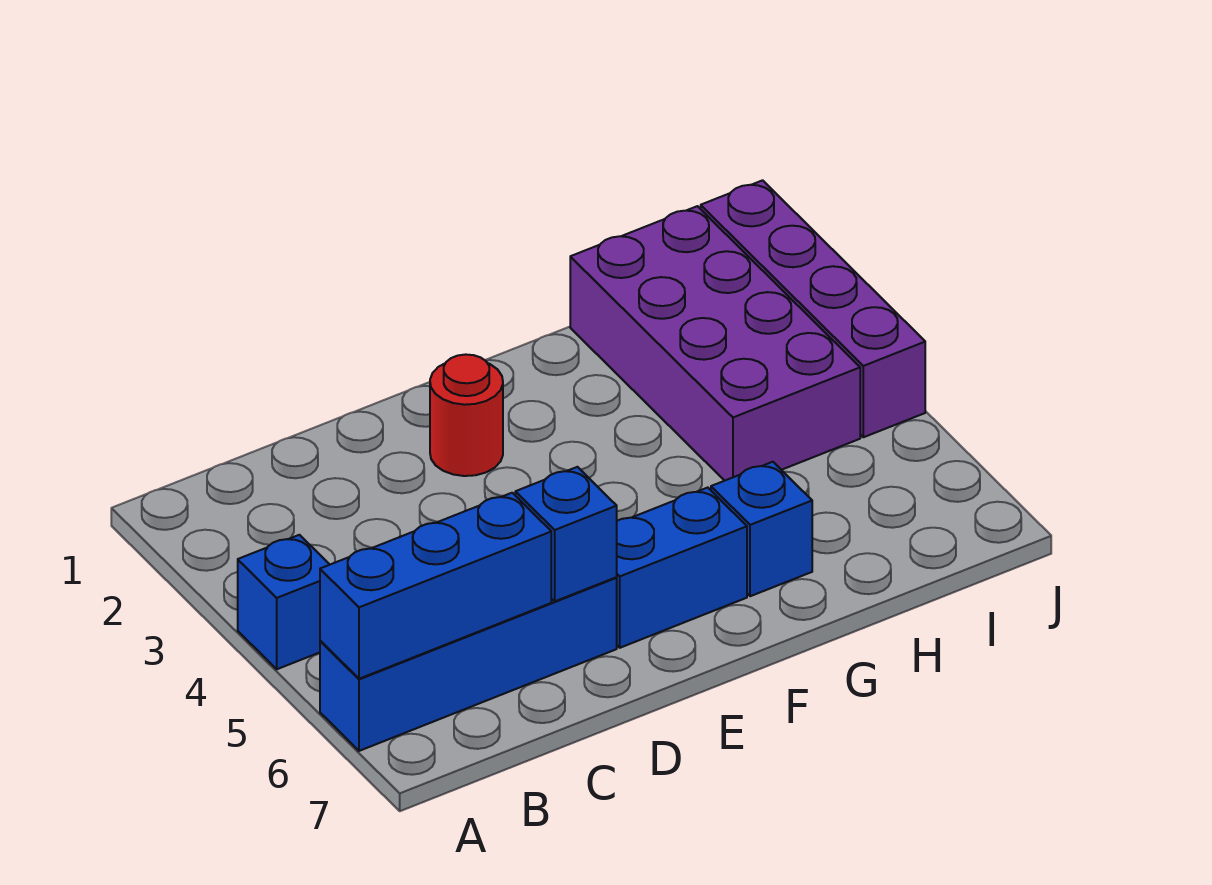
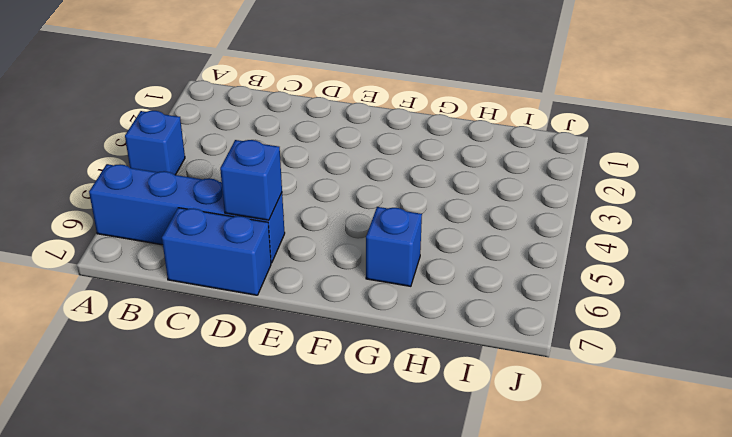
blue brick C7:D7 level 1 -> blue brick E6:F6 level 1
none -> red round brick E2 level 1
none -> purple brick H1:I4 level 1

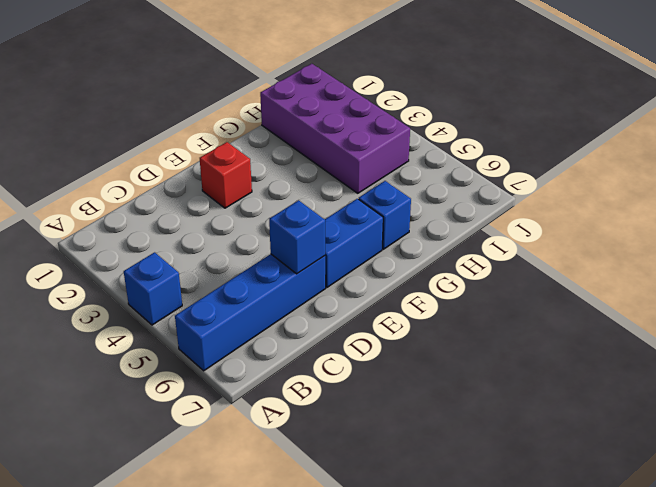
red brick E2 level 1 -> red round brick E2 level 1
none -> purple brick J1:J4 level 1
none -> blue brick A6:C6 level 2

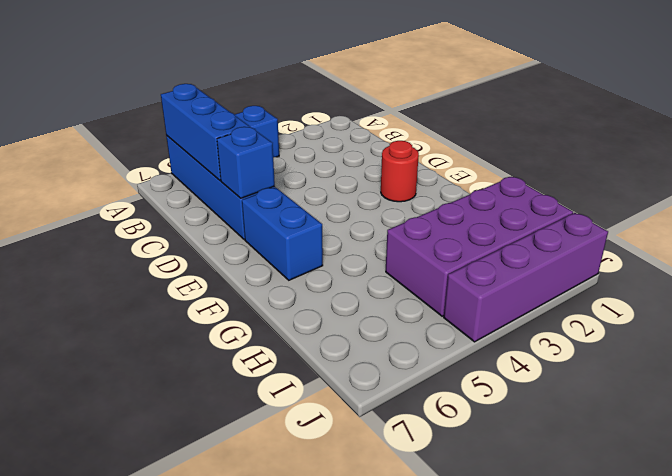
none -> blue brick G6 level 1

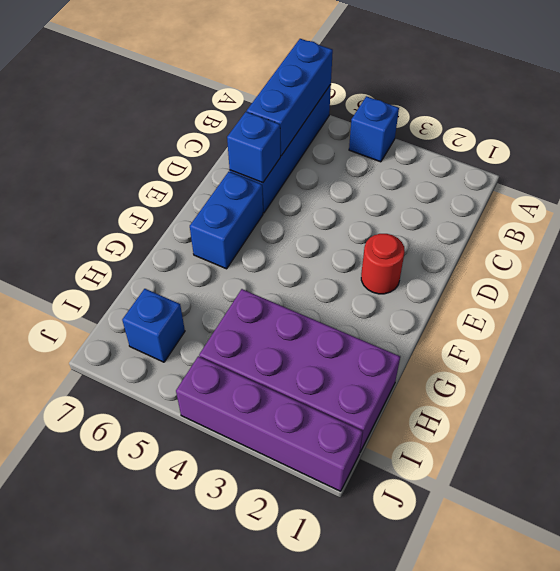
blue brick I6 level 1 -> blue brick G6 level 1

